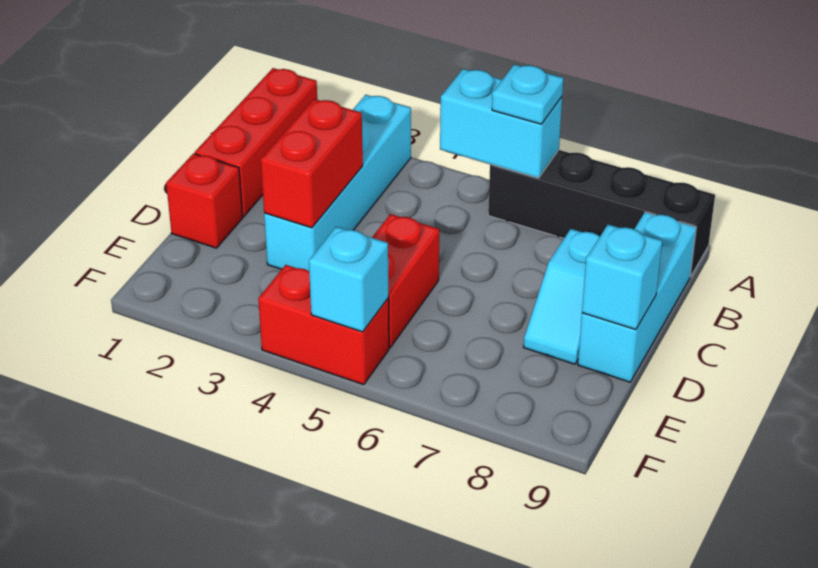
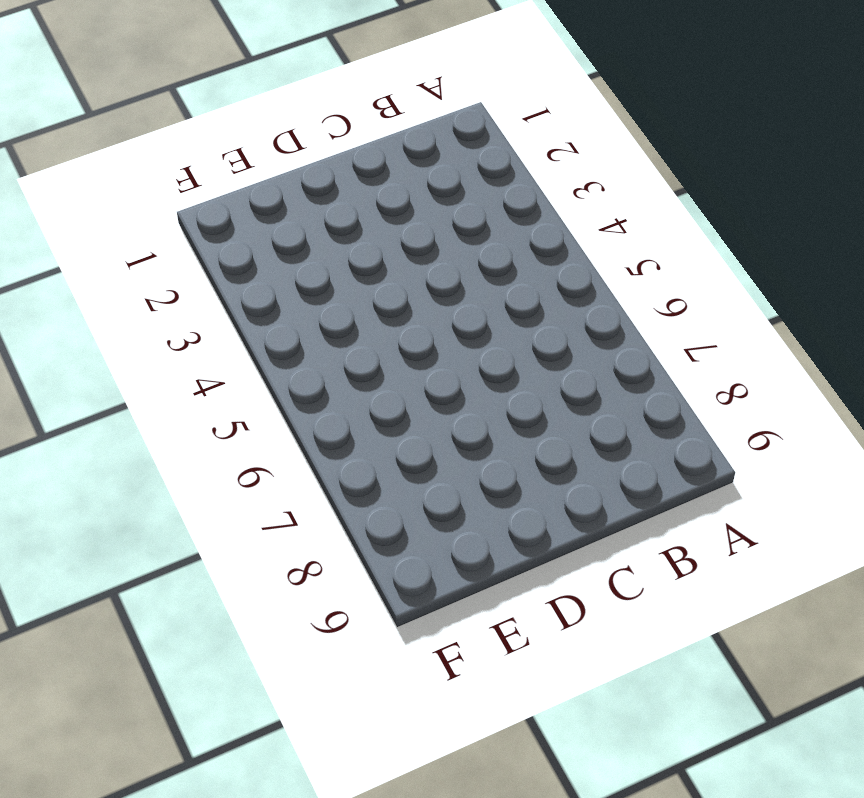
none -> red brick A1:C1 level 1
none -> cyan brick A3:D3 level 1
none -> black brick A6:A9 level 1

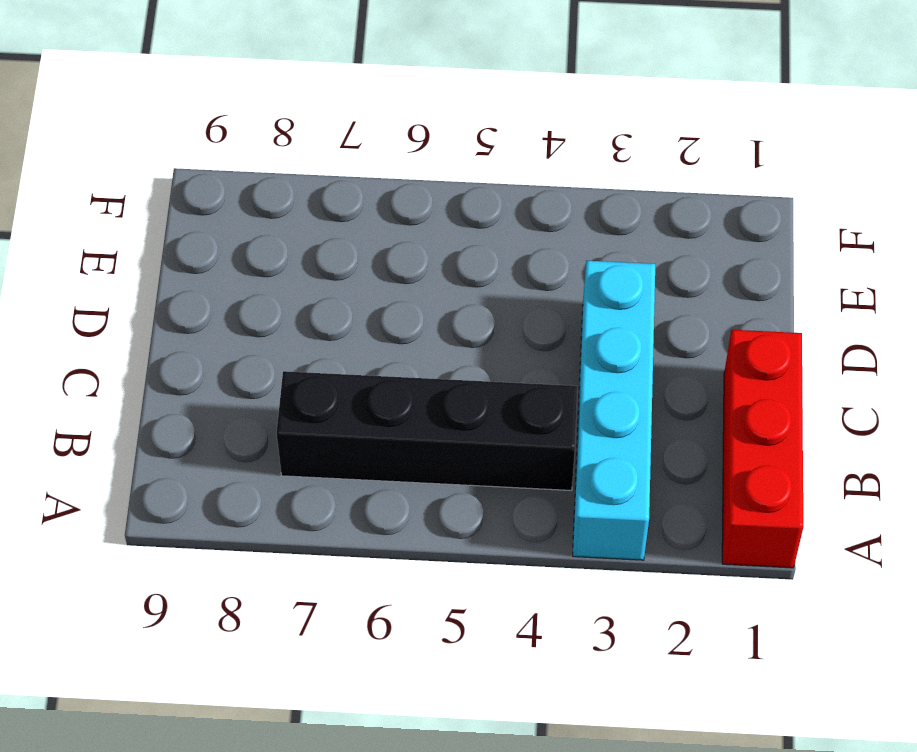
black brick B4:B7 level 1 -> black brick A6:A9 level 1
none -> cyan brick B9:D9 level 1
none -> cyan slope C8:D8 level 1 top C
none -> red brick D1 level 1

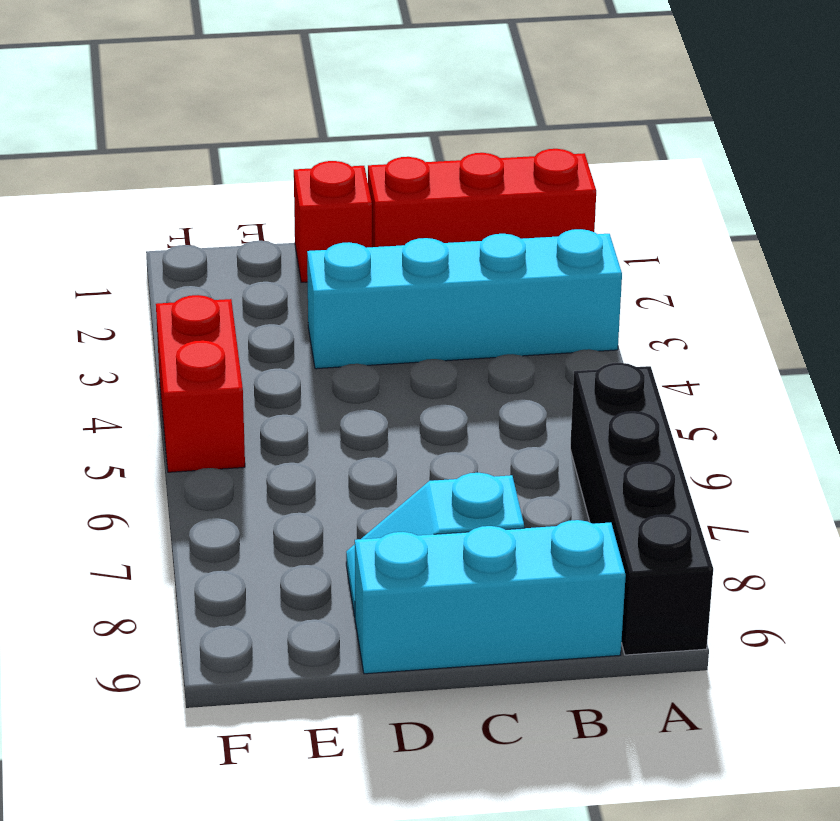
none -> red brick D5:E5 level 1
none -> cyan brick A5:A6 level 2
none -> red brick C3:D3 level 2

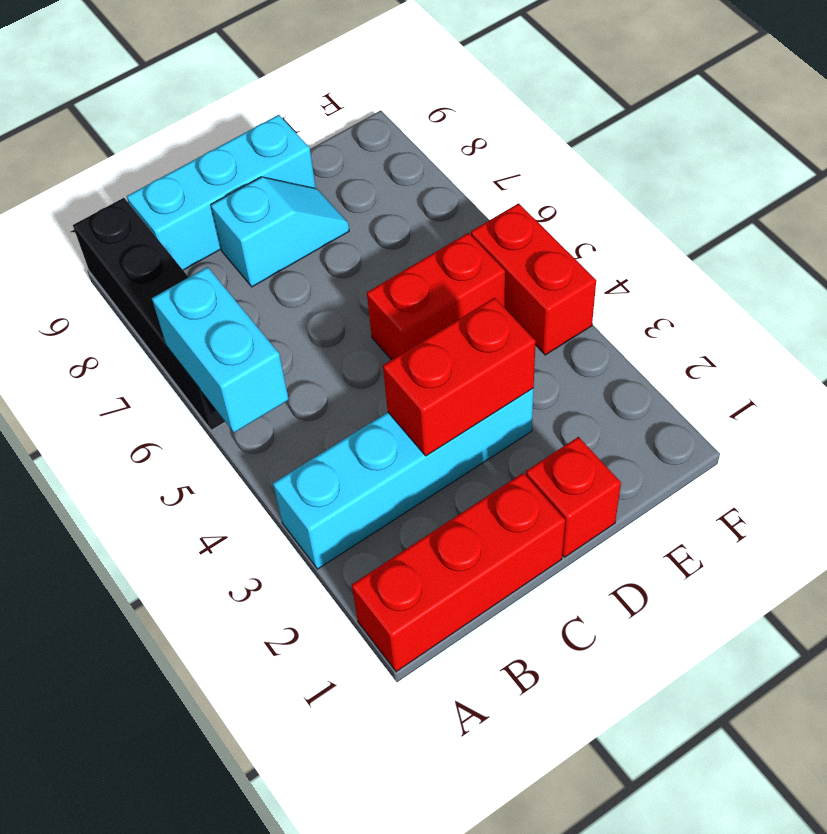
none -> cyan brick D9 level 2
none -> cyan brick F5 level 2
none -> cyan plate A6 level 3

